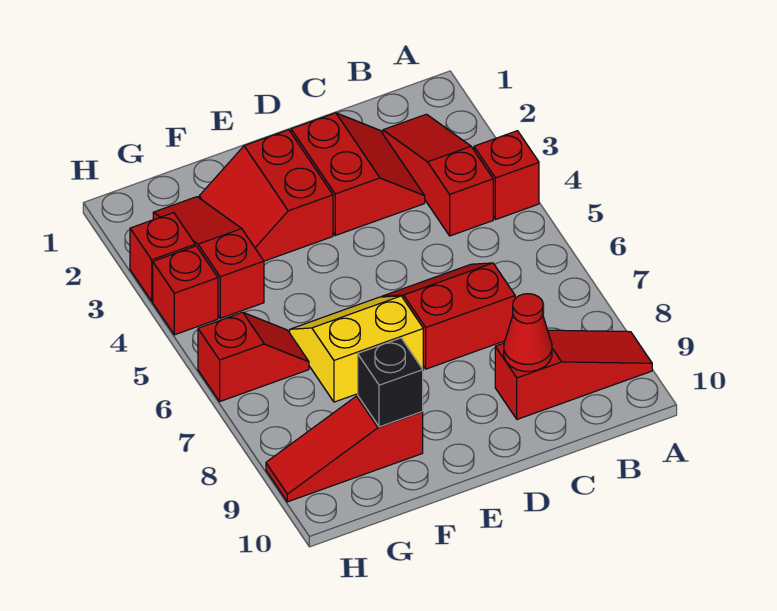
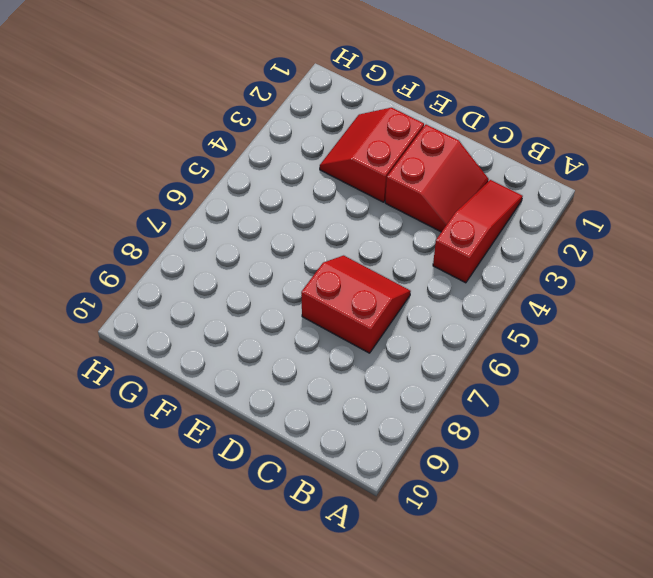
none -> red brick A4 level 1
none -> red slope A9:C9 level 1 top C
none -> yellow slope E6:F7 level 1 top 7

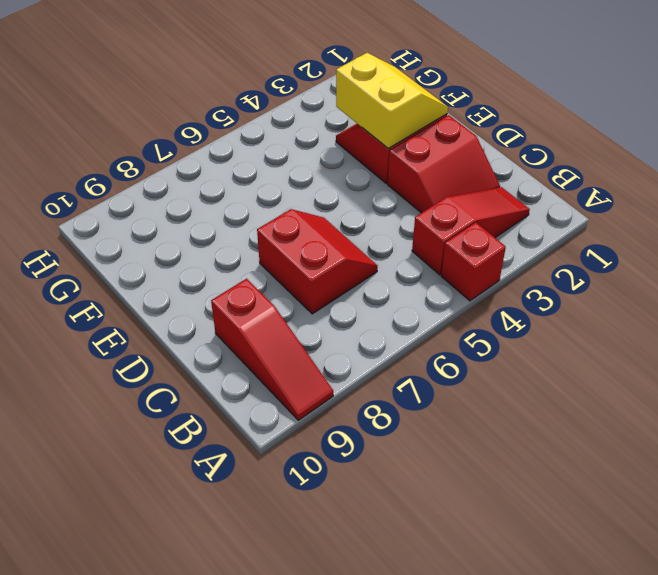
yellow slope E2:F3 level 2 top 3 -> yellow slope E6:F7 level 1 top 7
none -> red slope F9:H9 level 1 top F
none -> red slope G2:G4 level 1 top 4
none -> red slope G6:H6 level 1 top H

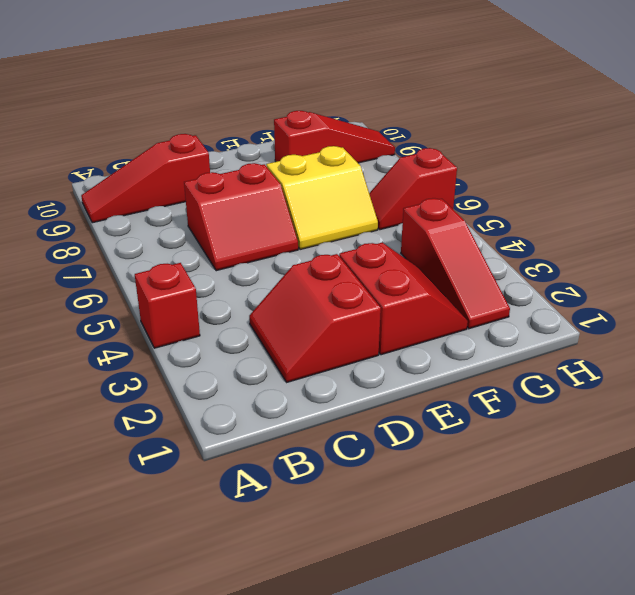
none -> red slope B2:B4 level 1 top 4
none -> red brick H3 level 1
none -> red brick H4 level 1

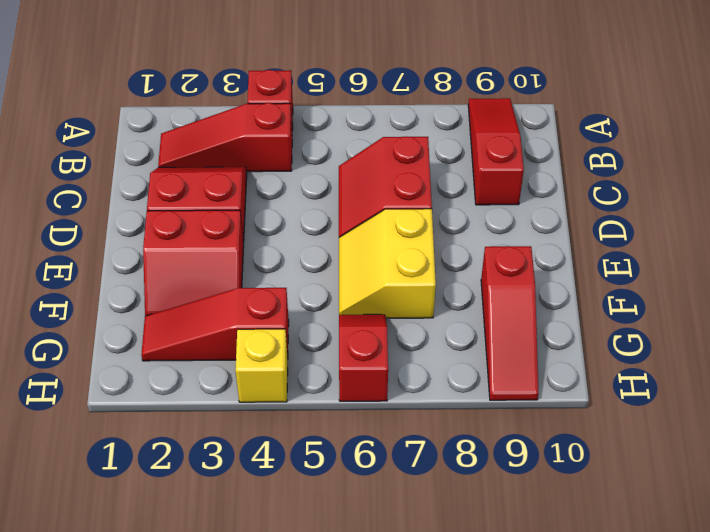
yellow brick H4 level 1 -> red brick H4 level 1
none -> red brick H3 level 1
none -> red cone C9 level 2
none -> black brick F9 level 2

